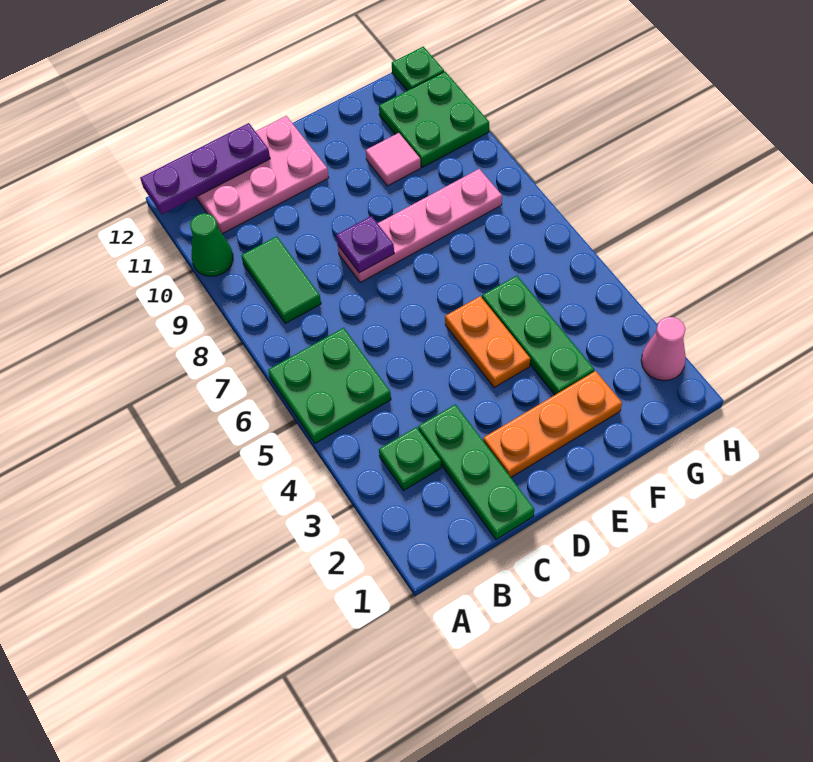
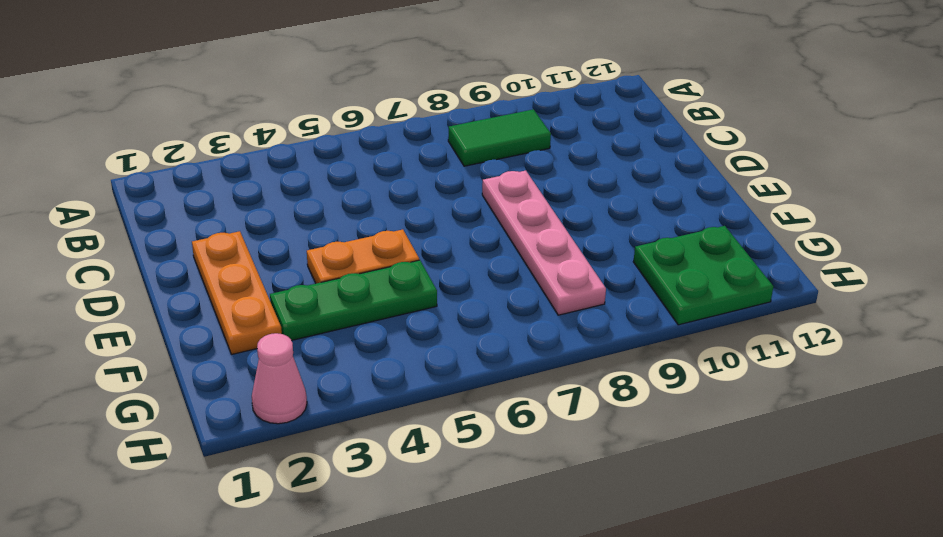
none -> green plate A5:B6 level 1
none -> green cone A10 level 1
none -> green plate B3 level 1

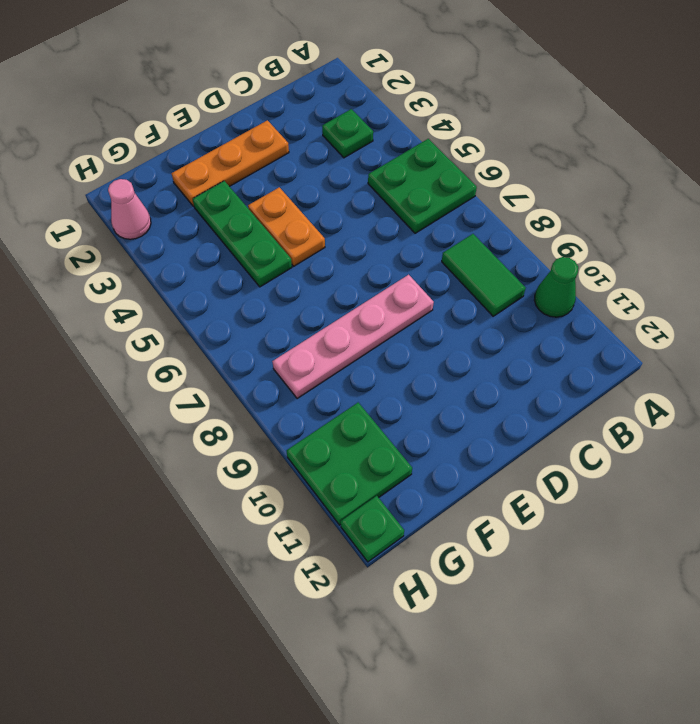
none -> pink plate B11:D12 level 1
none -> green plate C1:C3 level 1
none -> pink tile F10 level 1

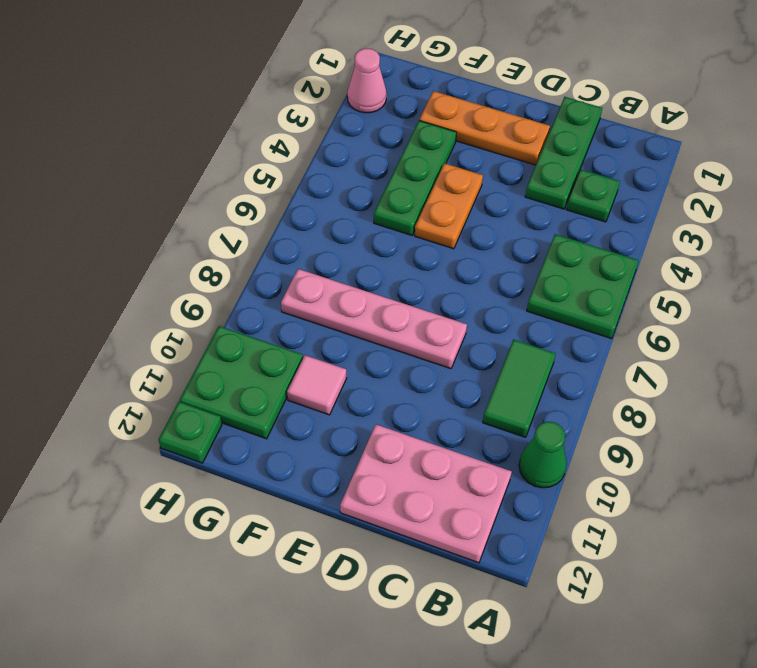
none -> purple plate A12:C12 level 2
none -> purple plate D8 level 2

